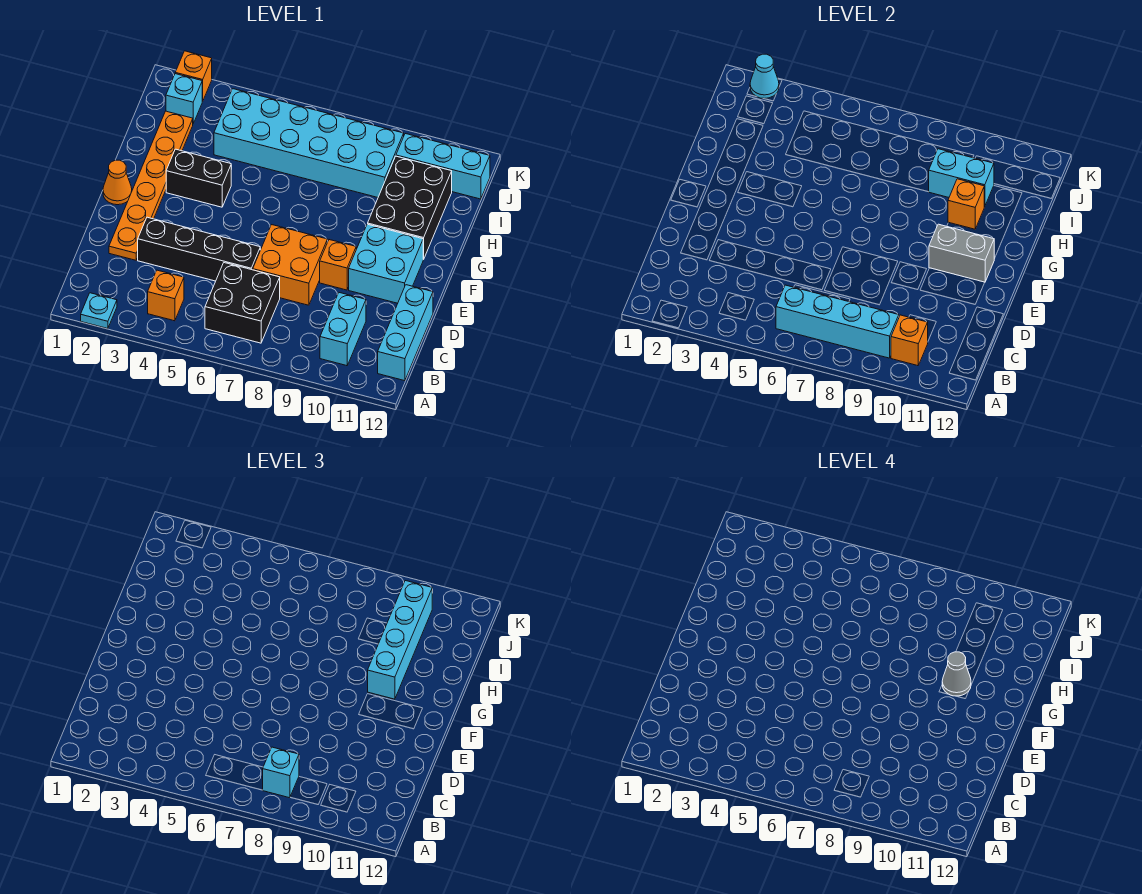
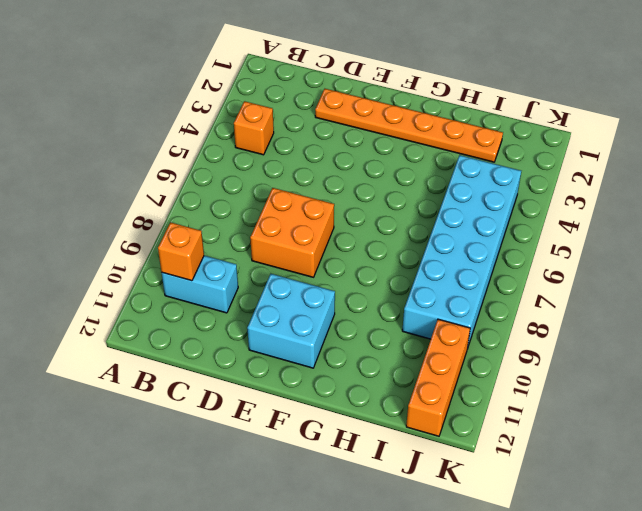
orange brick J10:J12 level 1 -> cyan brick J10:J12 level 1
none -> cyan plate A2 level 1
none -> black brick B6:C7 level 1
none -> cyan brick B12:D12 level 1

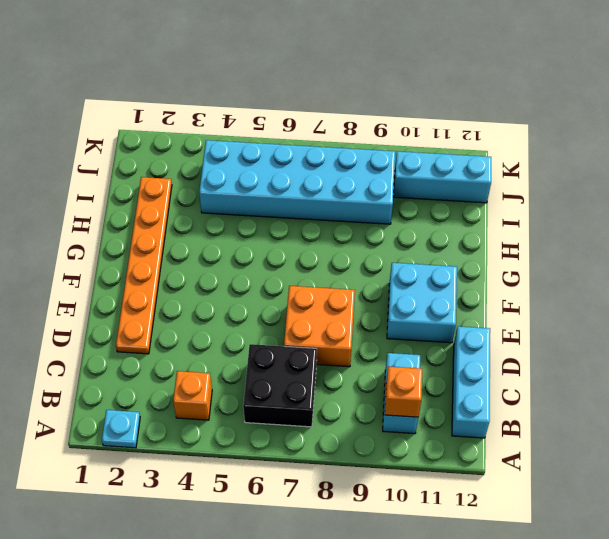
none -> black brick D3:D6 level 1
none -> orange brick E9 level 1
none -> orange cone F1 level 1

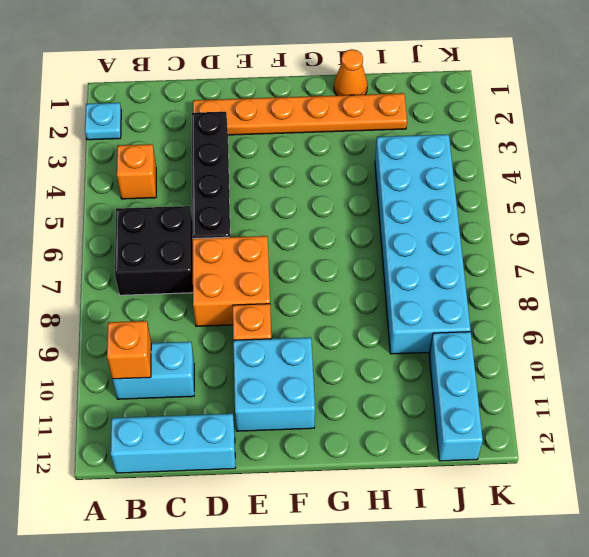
orange cone H1 level 1 -> orange cone F1 level 1
none -> black brick G3:G4 level 1
none -> black brick G10:I11 level 1
none -> cyan brick J2 level 1

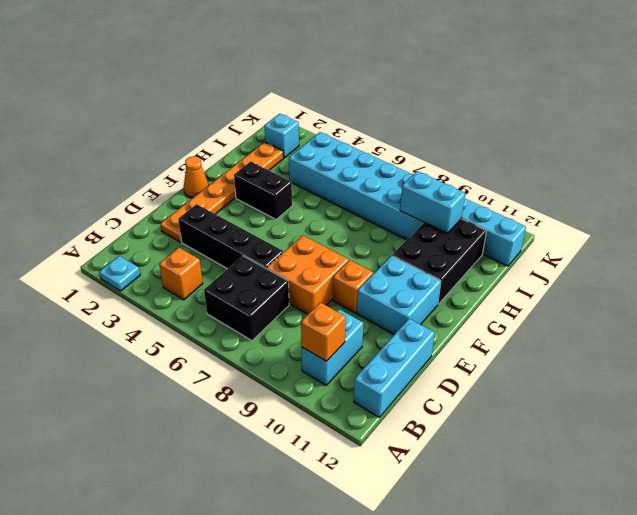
none -> orange brick K2 level 1
none -> cyan brick B6:B9 level 2
none -> grey brick F10:F11 level 2

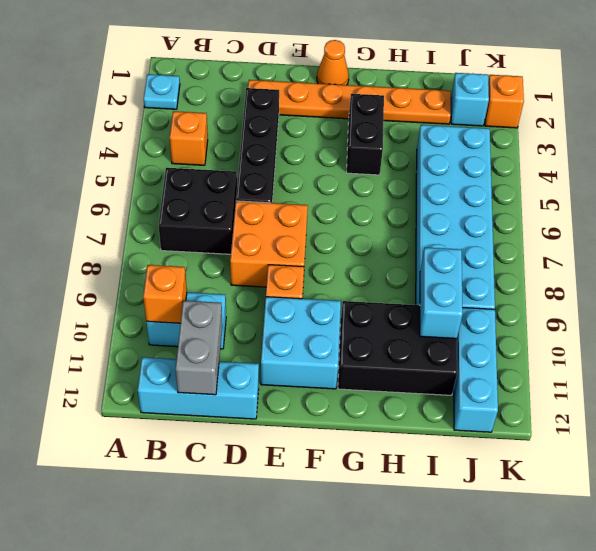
grey brick C11:C12 level 2 -> grey brick F10:F11 level 2
none -> cyan brick B6:B9 level 2
none -> orange brick H10 level 2
none -> cyan cone K2 level 2

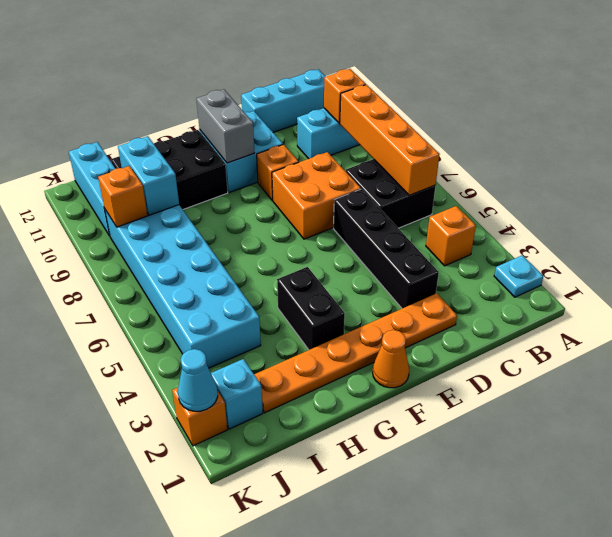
orange brick B6:B9 level 2 -> cyan brick B6:B9 level 2
orange brick J9 level 2 -> orange brick H10 level 2
none -> cyan brick B8 level 3
none -> cyan brick G10:J10 level 3
none -> grey cone G10 level 4

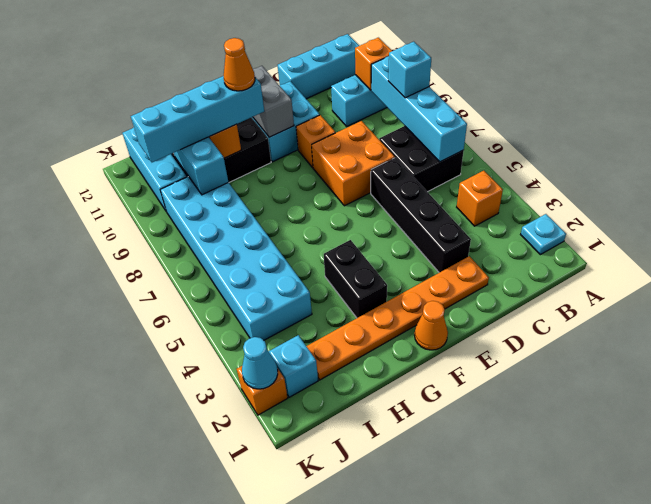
orange cone G10 level 4 -> grey cone G10 level 4

